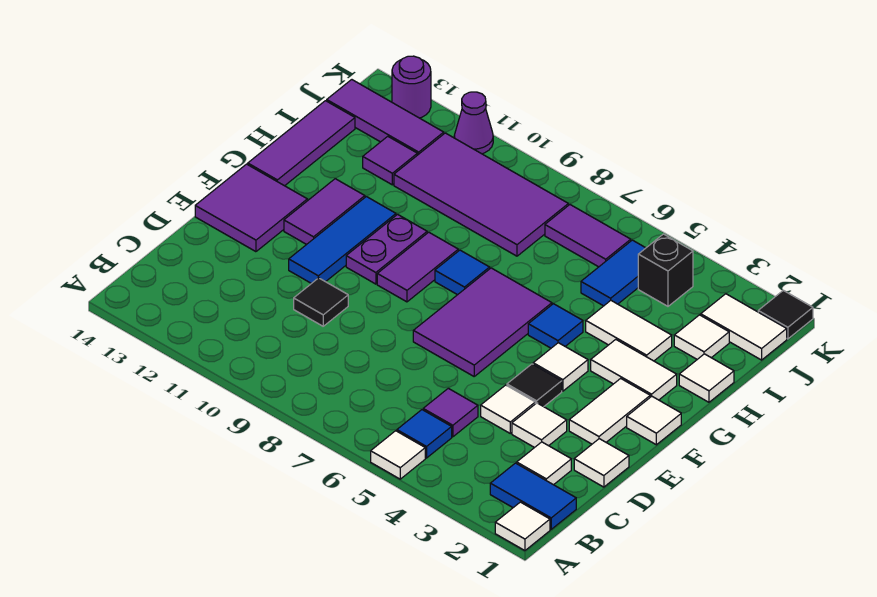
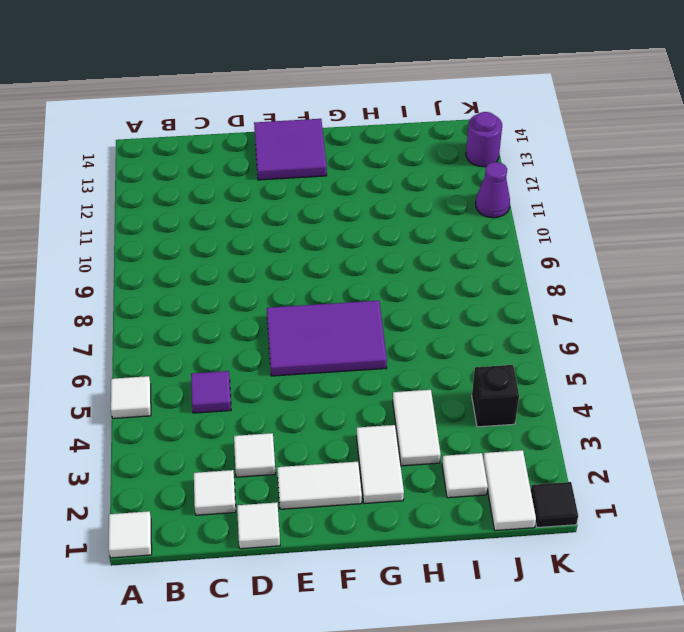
none -> blue tile B1:B2 level 1
none -> blue tile B5 level 1
none -> white tile D4 level 1
none -> black tile D10 level 1

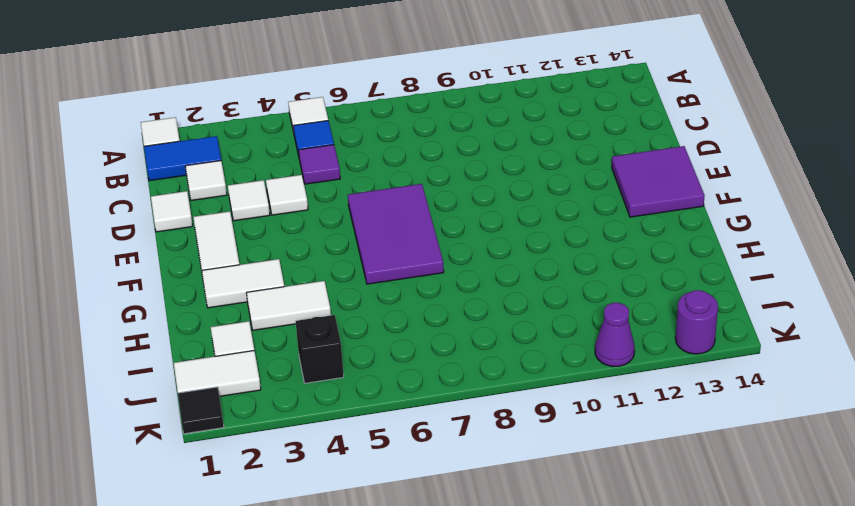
none -> black tile D10 level 1
none -> black tile E4 level 1
none -> blue tile E11:G11 level 1
none -> white tile F1 level 1

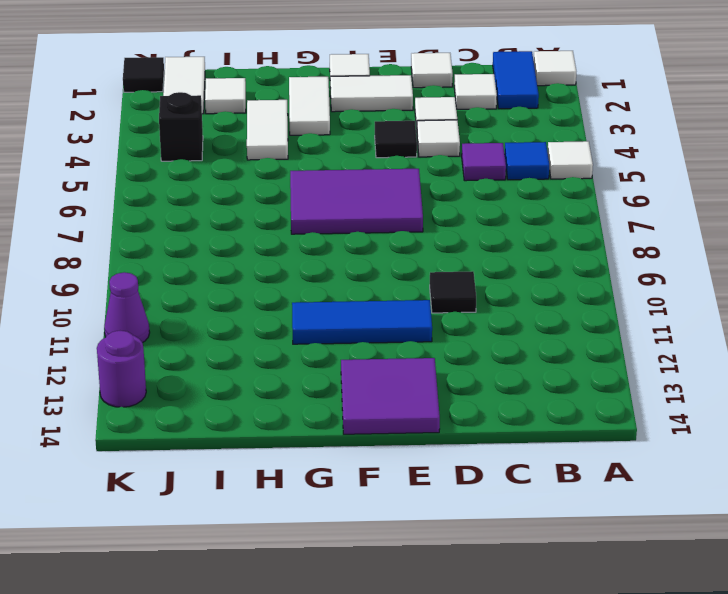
none -> white tile F4 level 1
none -> purple tile F9:G9 level 1
none -> purple plate F10:G10 level 1
none -> purple tile F12:G12 level 1

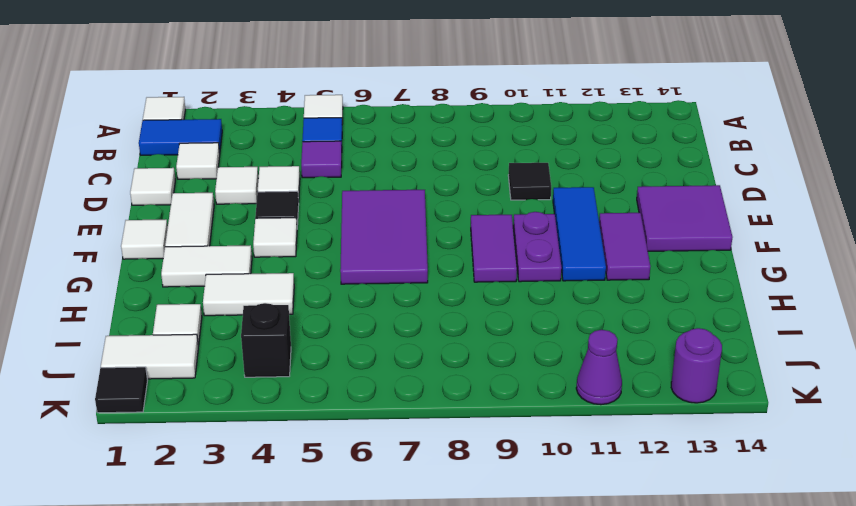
none -> blue tile G5 level 1
none -> blue tile G8 level 1
none -> purple tile G14:I14 level 1
none -> white tile H1 level 1

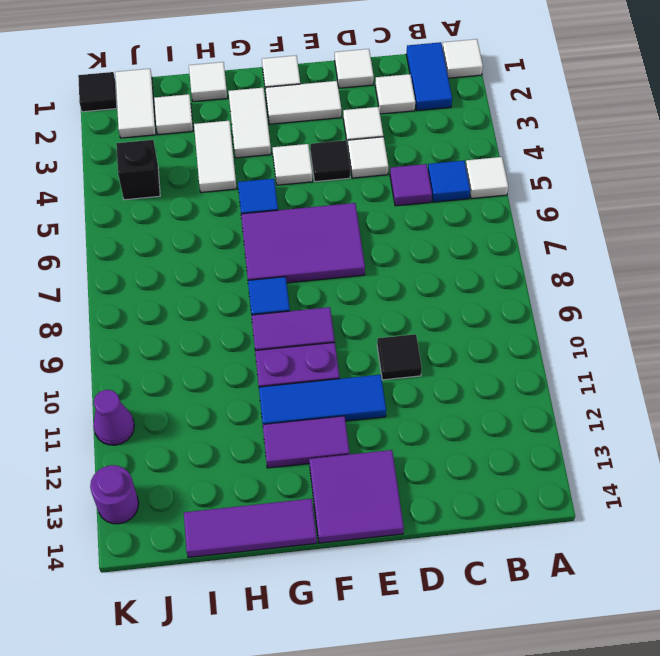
none -> blue tile I5:J5 level 1
none -> purple tile I8:J11 level 1
none -> purple tile I12 level 1
none -> purple tile J6:J7 level 1

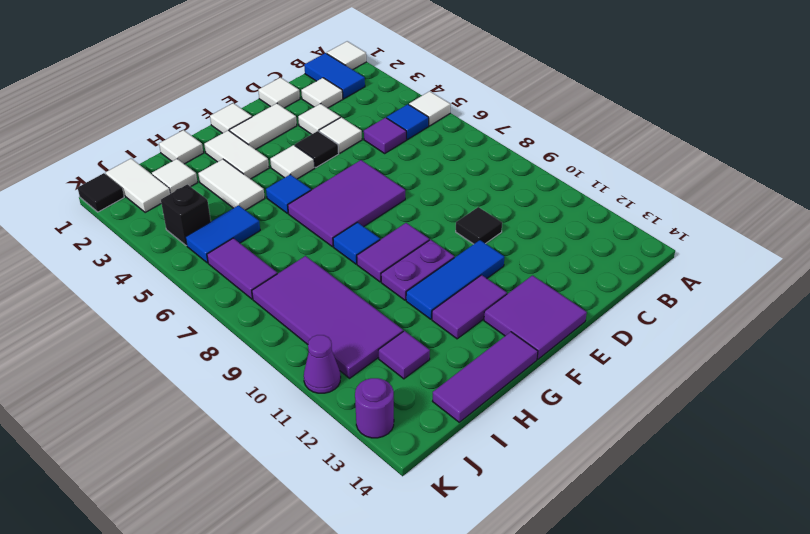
none -> purple tile J12:J14 level 1

